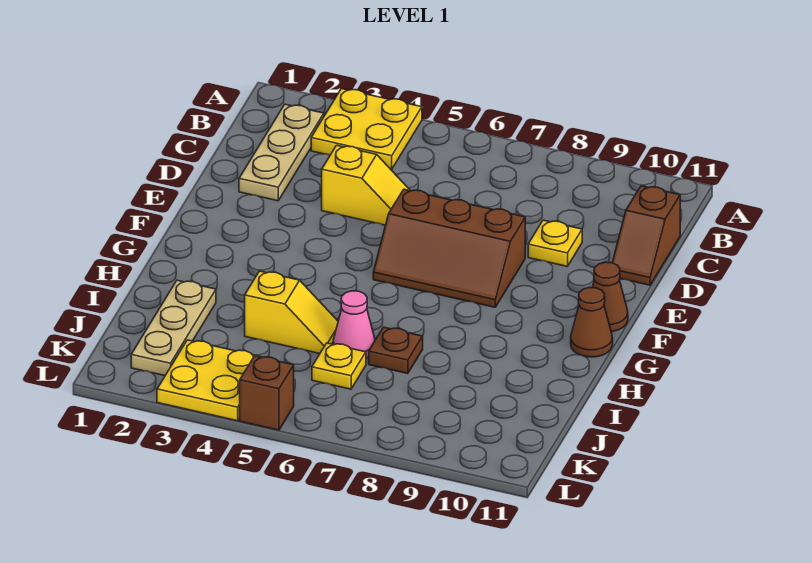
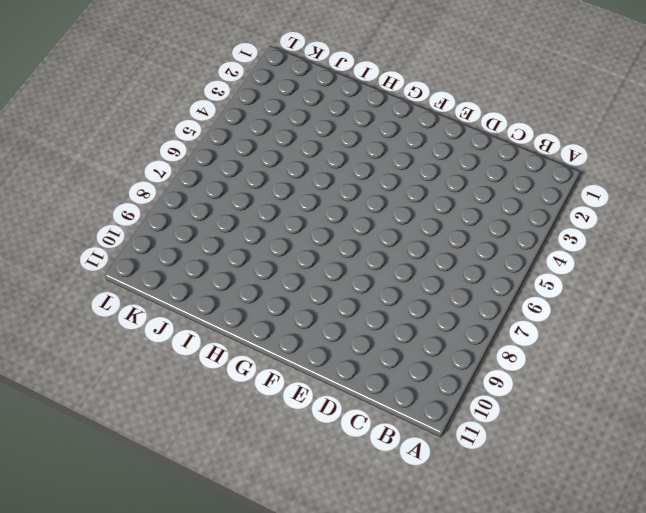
none -> yellow plate A3:B4 level 1
none -> tan plate B2:D2 level 1
none -> brown slope C11:D11 level 1 top C

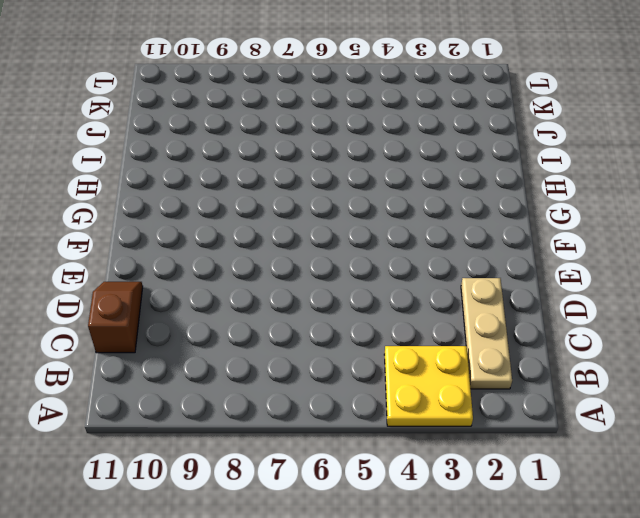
none -> yellow slope D4:D5 level 1 top 4
none -> yellow plate D9 level 1
none -> brown slope E6:F8 level 1 top E

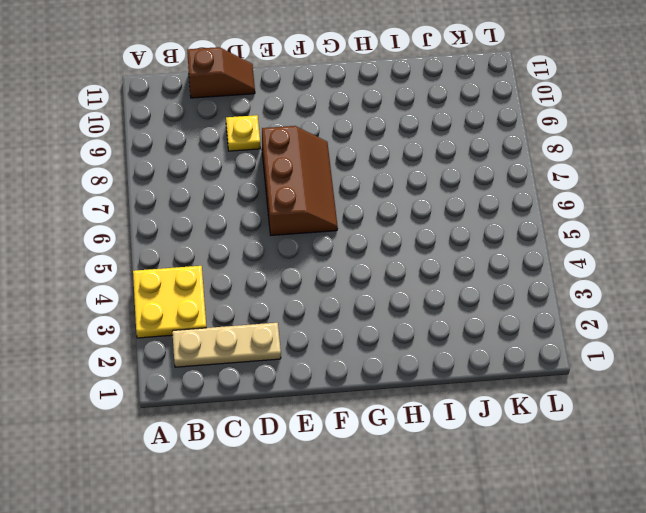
none -> yellow slope D4:D5 level 1 top 4
none -> brown cone F11 level 1
none -> brown cone G11 level 1

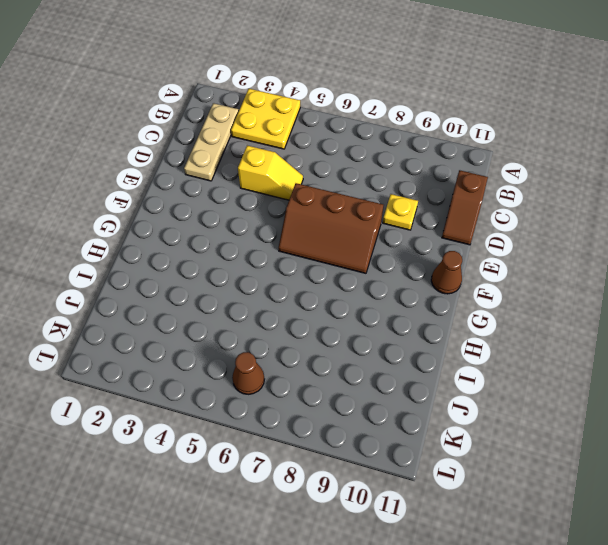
brown cone K6 level 1 -> brown cone G11 level 1
none -> tan plate I2:K2 level 1
none -> yellow slope I4:I5 level 1 top 4
none -> pink cone I6 level 1

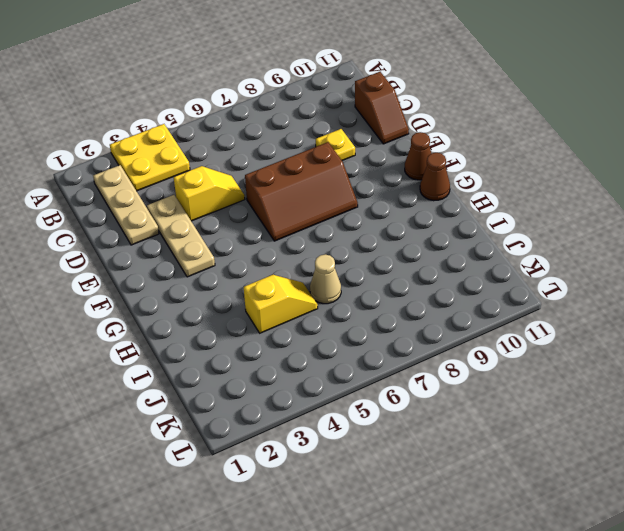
tan plate D3:F3 level 1 -> tan plate I2:K2 level 1
tan cone I6 level 1 -> pink cone I6 level 1
none -> brown plate I7 level 1
none -> yellow plate J6 level 1
none -> yellow plate K3:L4 level 1

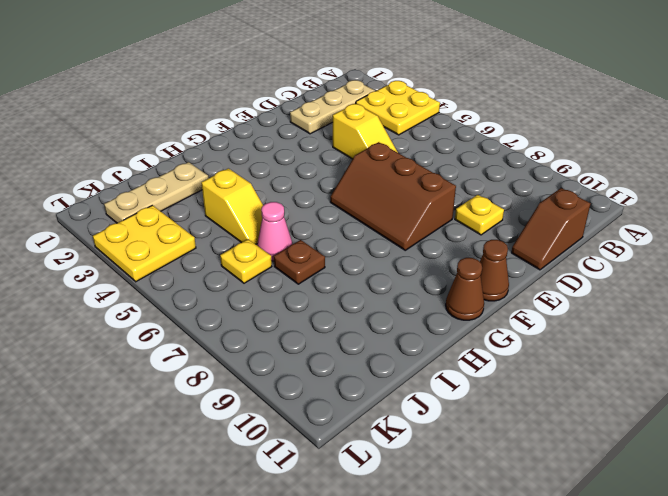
none -> brown brick L5 level 1

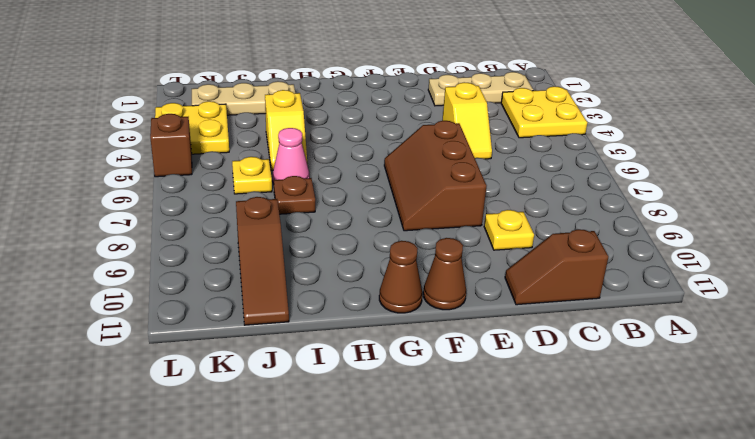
brown slope J9:J11 level 1 top 9 -> none

